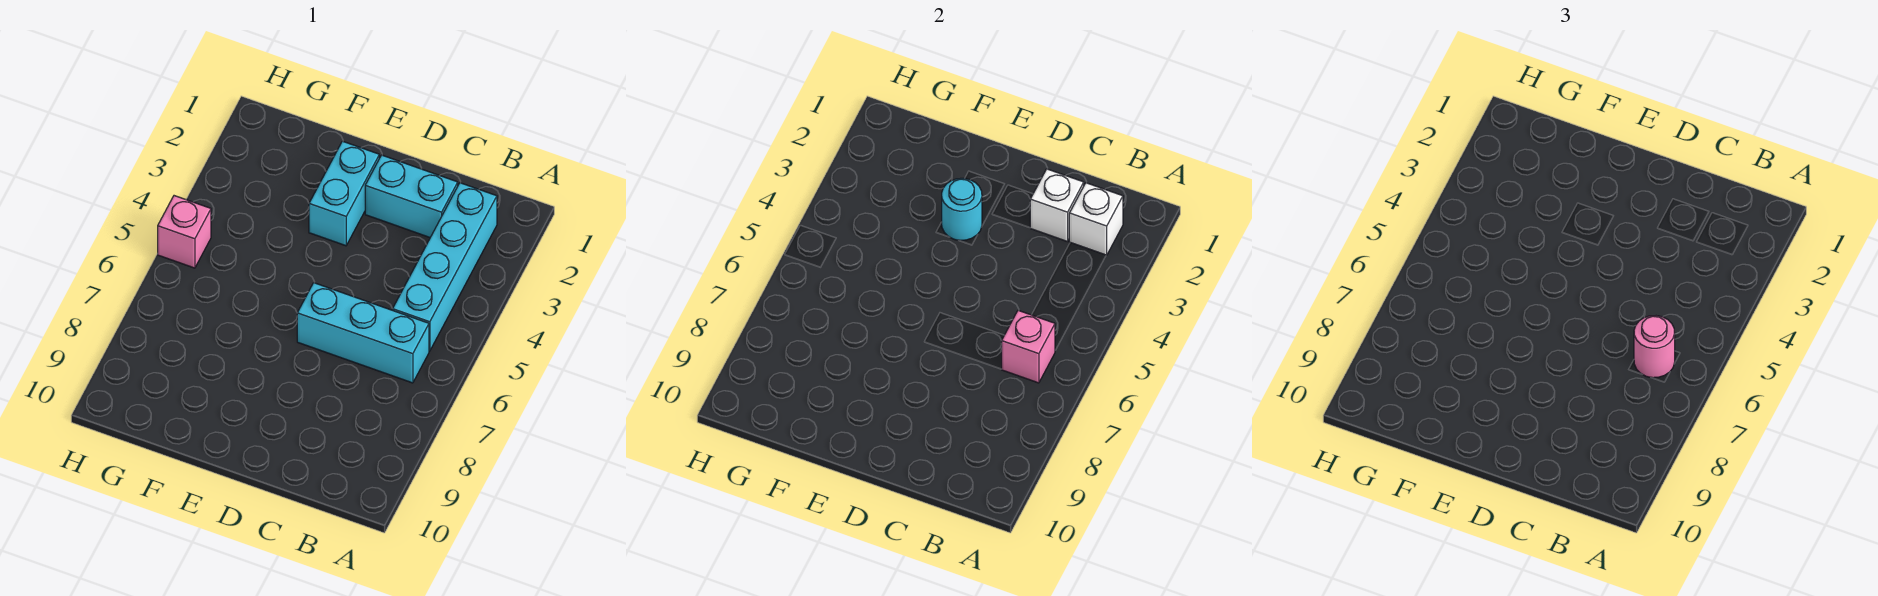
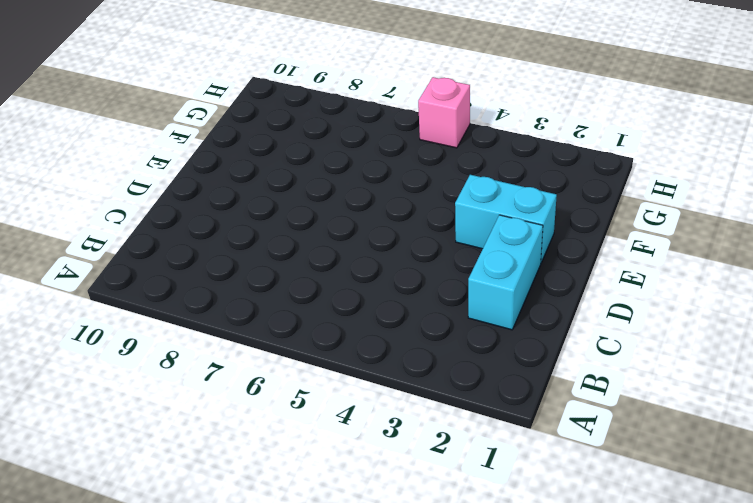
none -> cyan brick B2:B5 level 1
none -> cyan brick B6:D6 level 1

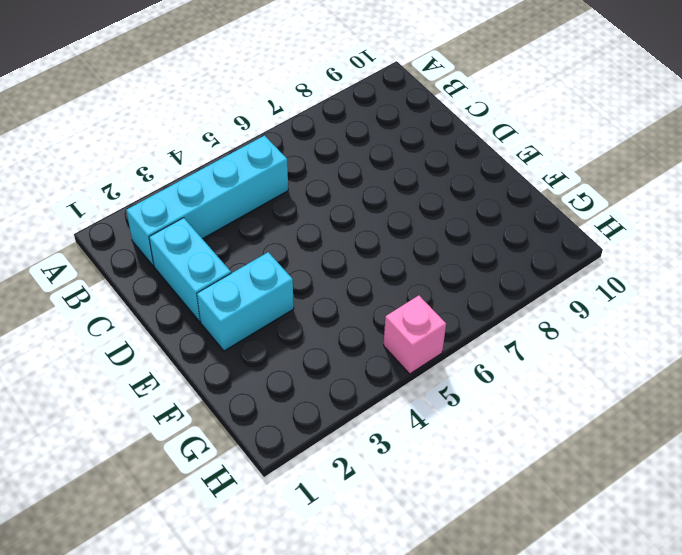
none -> cyan brick B6:D6 level 1
none -> white brick B2 level 2

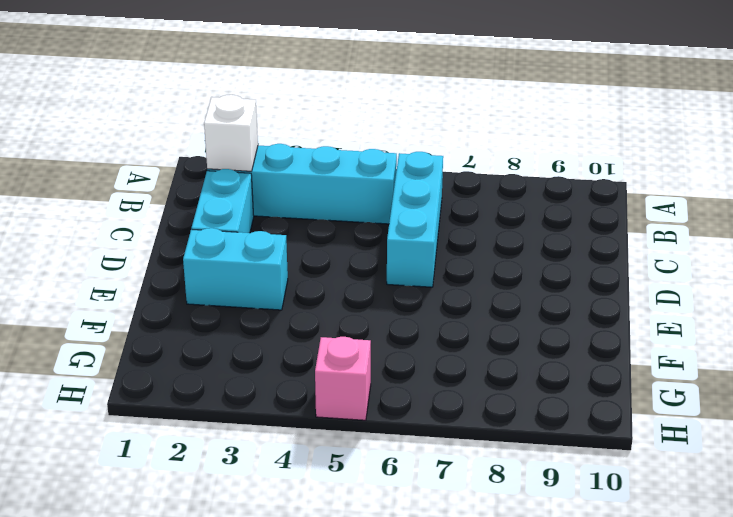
none -> pink brick B6 level 2
none -> white brick C2 level 2

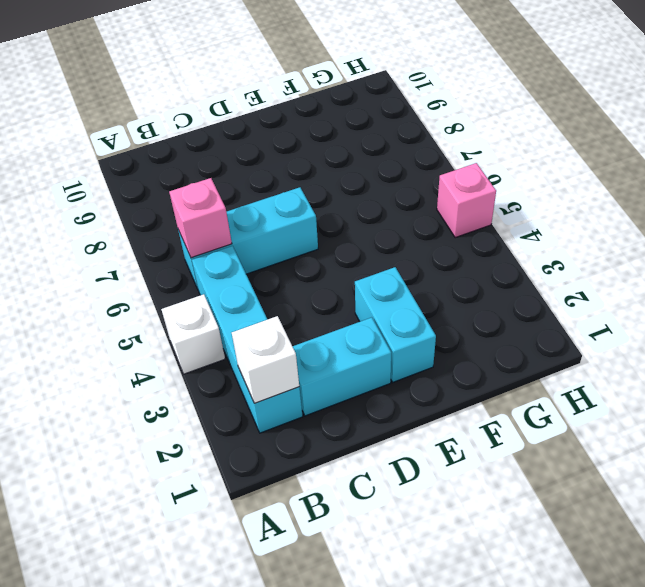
white brick A4 level 1 -> white brick C2 level 2
none -> cyan round brick E3 level 2
none -> pink round brick B6 level 3

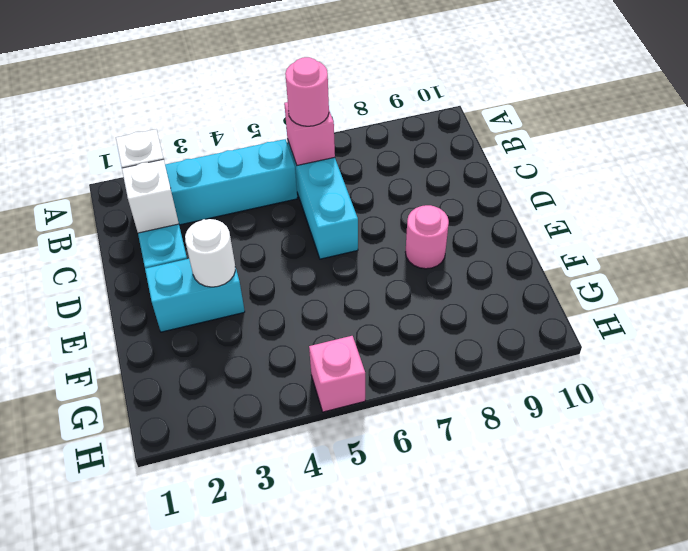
white round brick E3 level 2 -> cyan round brick E3 level 2
pink round brick E8 level 1 -> none

